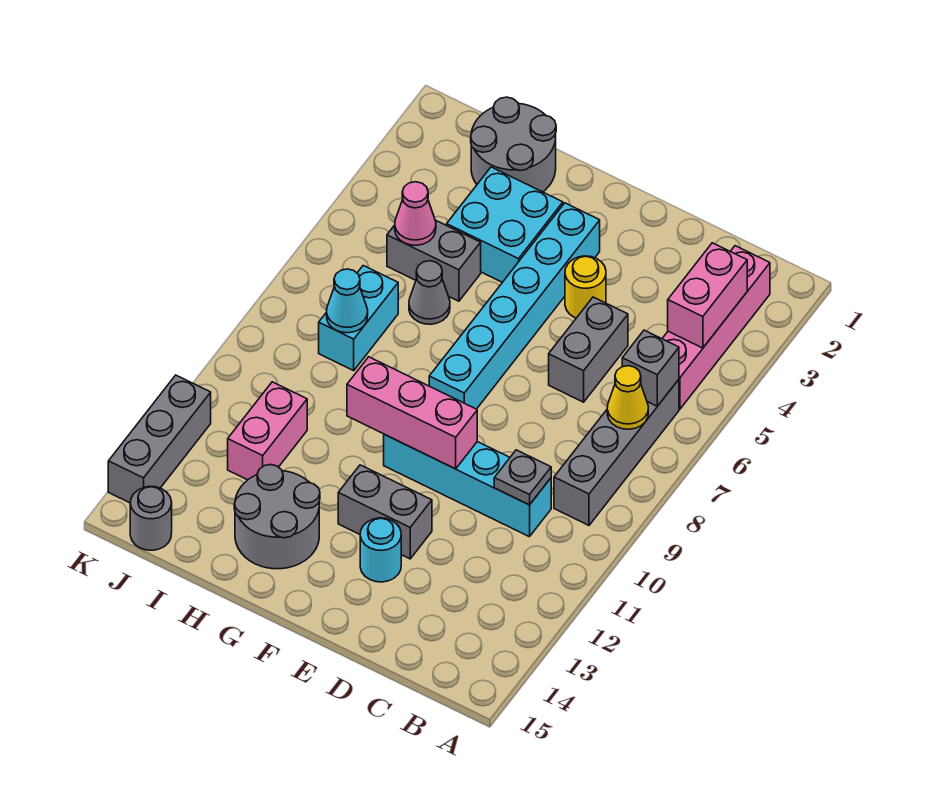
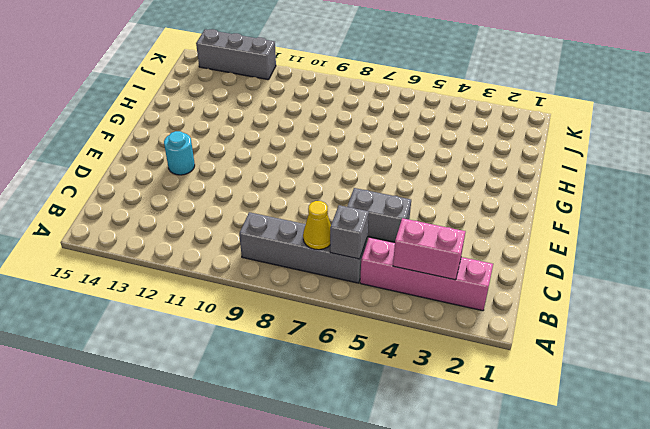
none -> cyan brick C10:F10 level 1
none -> yellow round brick E4 level 1
none -> grey brick E12:F12 level 1

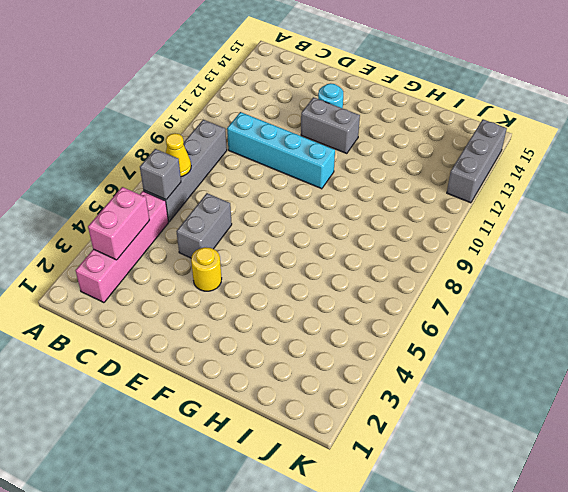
none -> cyan brick F3:F8 level 1
none -> cyan brick G3:H4 level 1
none -> grey round brick G13:H14 level 1

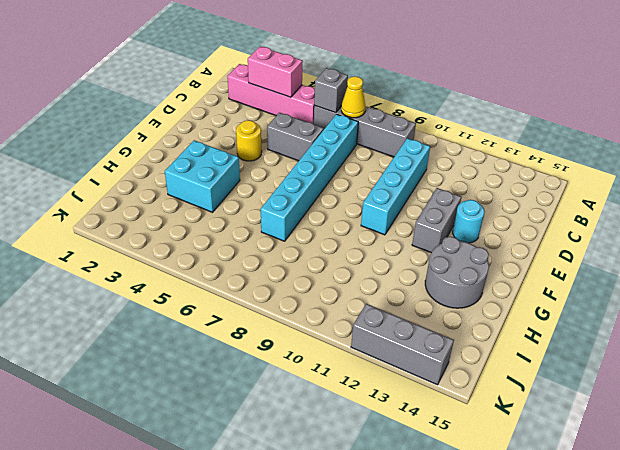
cyan brick C7:H7 level 1 -> cyan brick F3:F8 level 1
none -> grey round brick H1:I2 level 1
none -> grey brick H5:I5 level 1
none -> grey cone H6 level 1

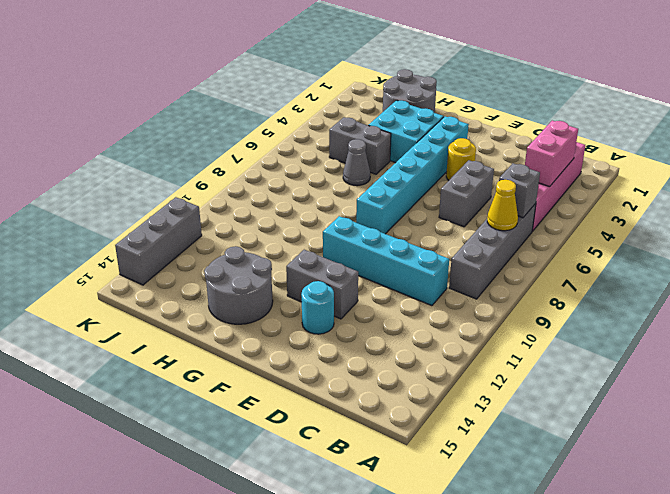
none -> cyan brick I7:I8 level 1
none -> pink brick I11:I12 level 1
none -> grey round brick J15 level 1

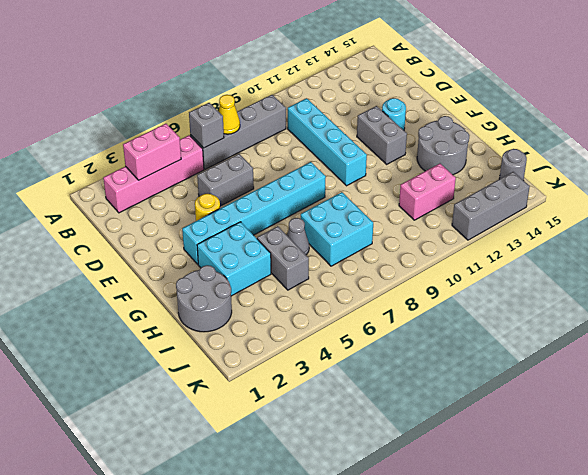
cyan brick H7:I8 level 1 -> cyan brick I7:I8 level 1
none -> grey plate C10 level 2
none -> pink brick E10:G10 level 2
none -> pink cone I5 level 2

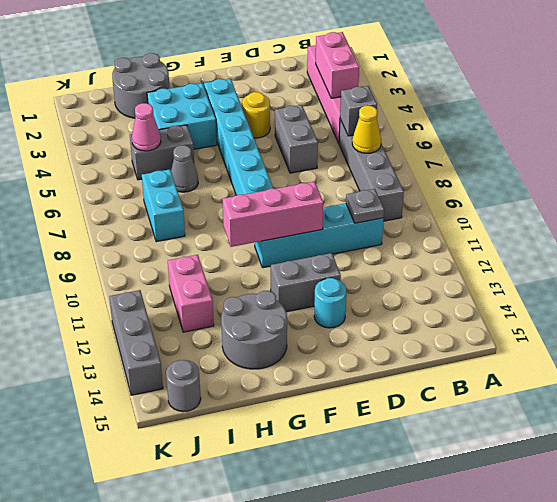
none -> cyan cone I8 level 2

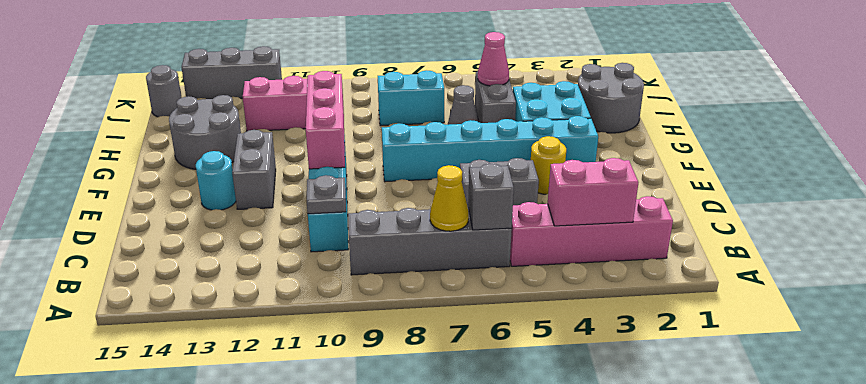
none -> cyan cone I8 level 2

